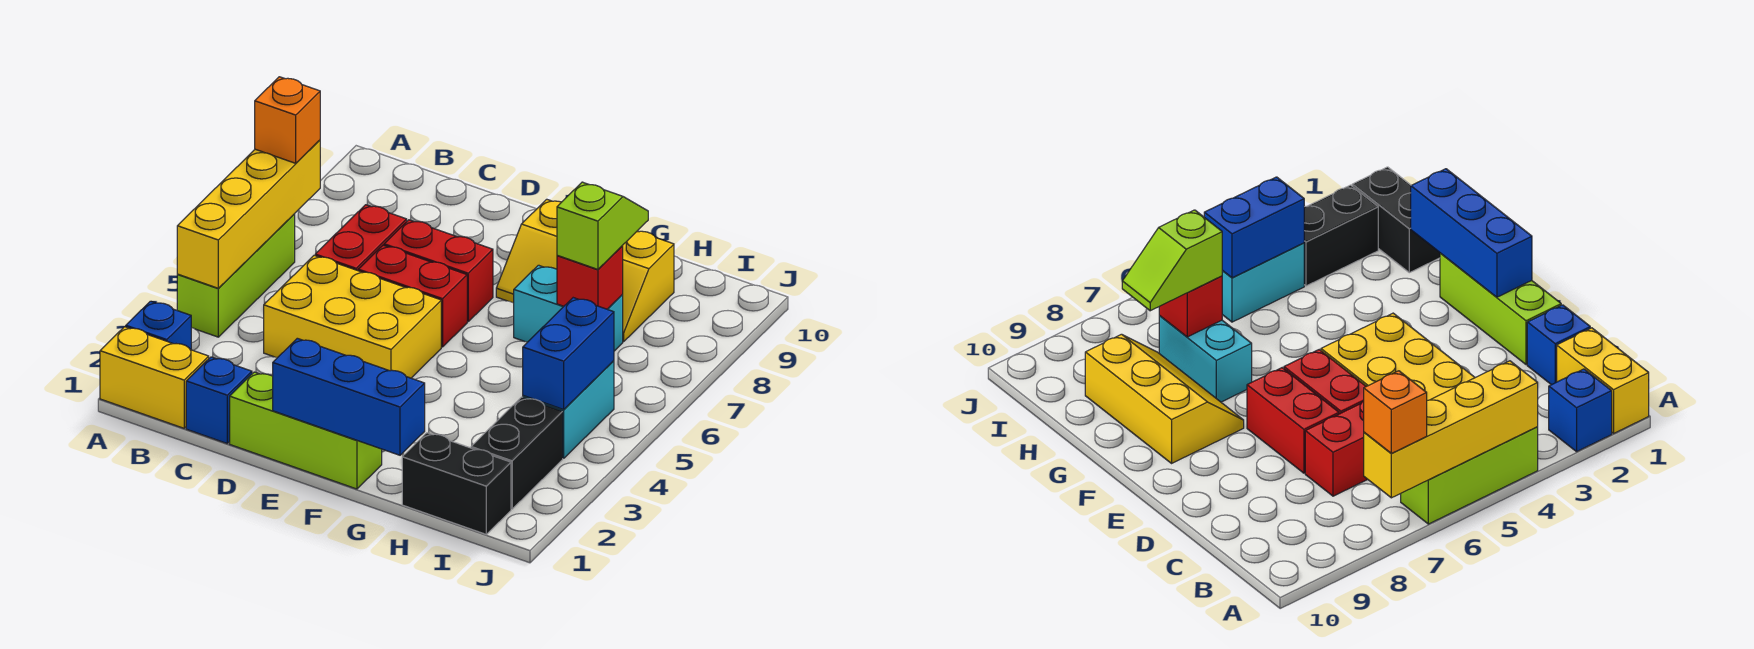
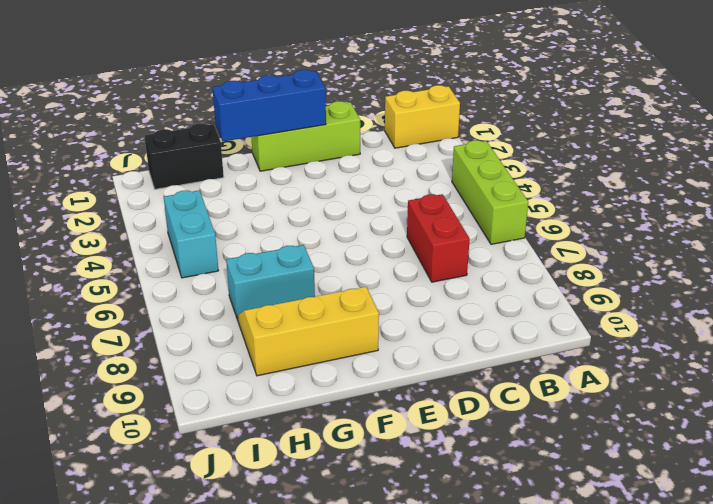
none -> blue brick A2 level 1
none -> blue brick C1 level 1
none -> yellow brick C4:E5 level 1

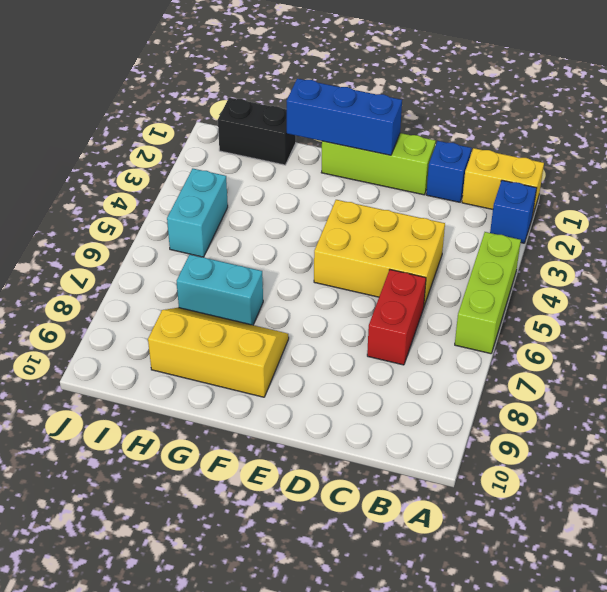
none -> red brick D6:E6 level 1
none -> red brick D7:E7 level 1
none -> black brick I2:I3 level 1

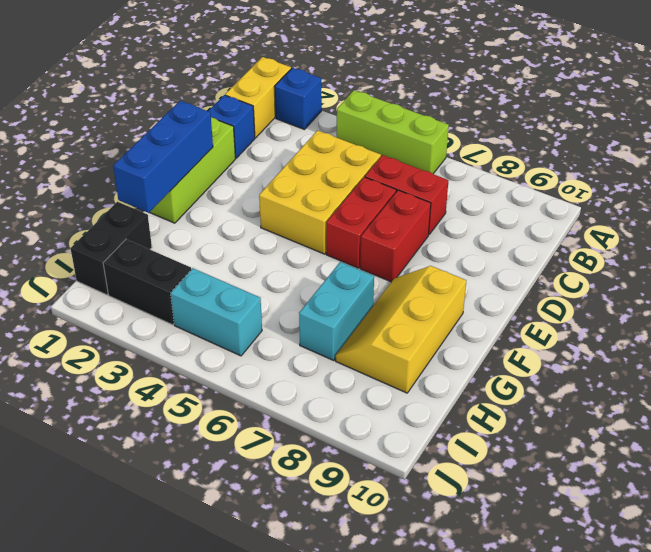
none -> yellow brick A4:A7 level 2
none -> red brick H7 level 2
none -> blue brick I4:I5 level 2

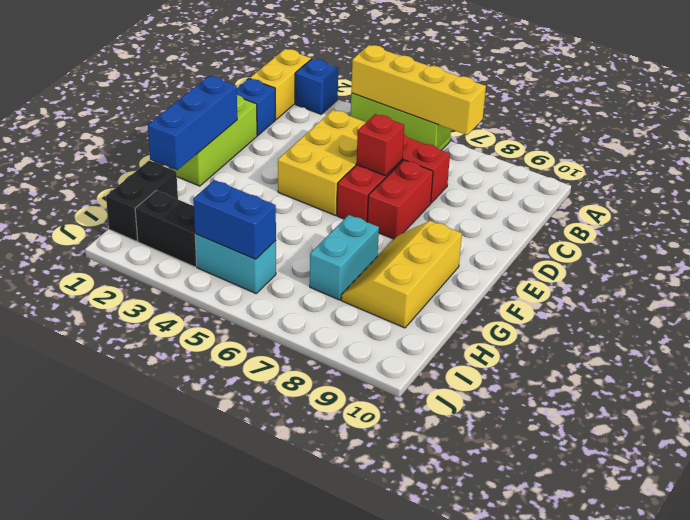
red brick D6 level 2 -> red brick H7 level 2
none -> orange brick A7 level 3
none -> lime slope H7:H8 level 3 top 7

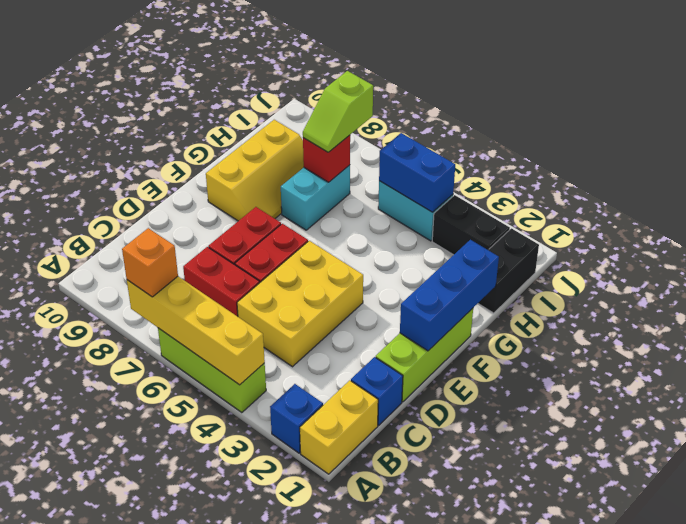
lime slope H7:I7 level 3 top I -> lime slope H7:H8 level 3 top 7

